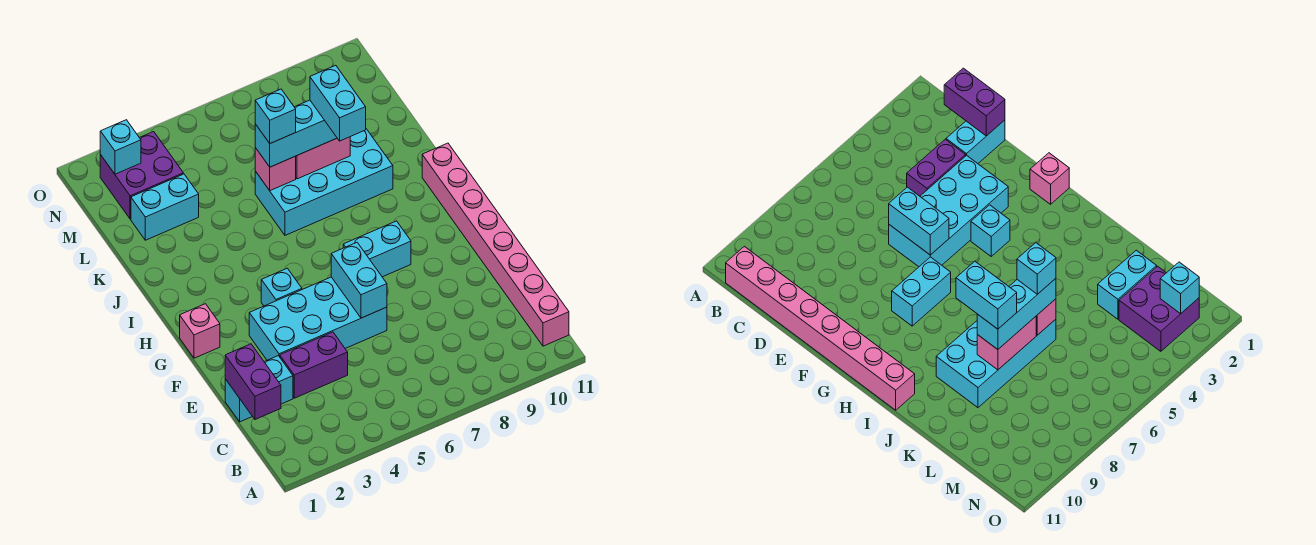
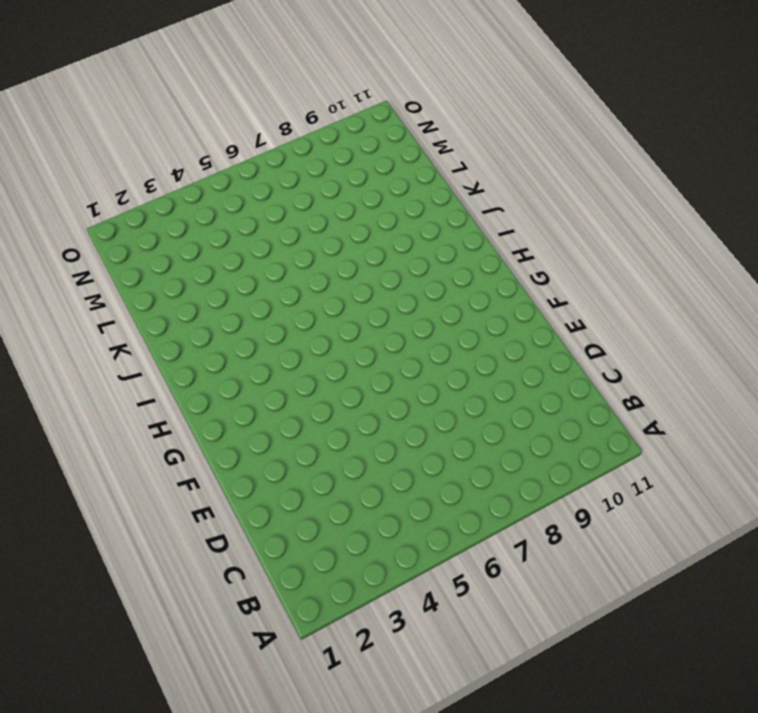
none -> pink brick B11:I11 level 1
none -> cyan brick D1:D2 level 1
none -> purple brick D3:D4 level 1

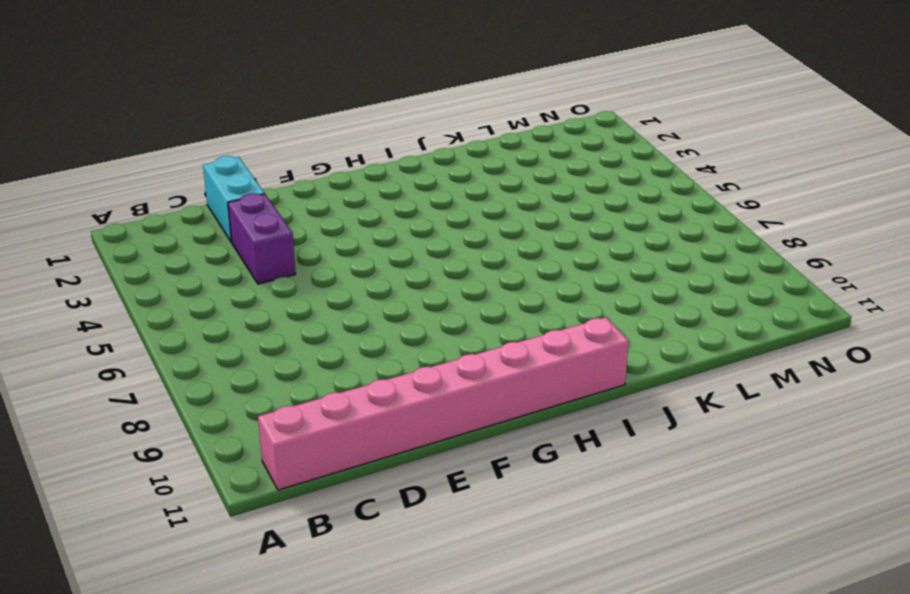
none -> cyan brick E3:F6 level 1
none -> pink brick G1 level 1
none -> cyan brick G4 level 1

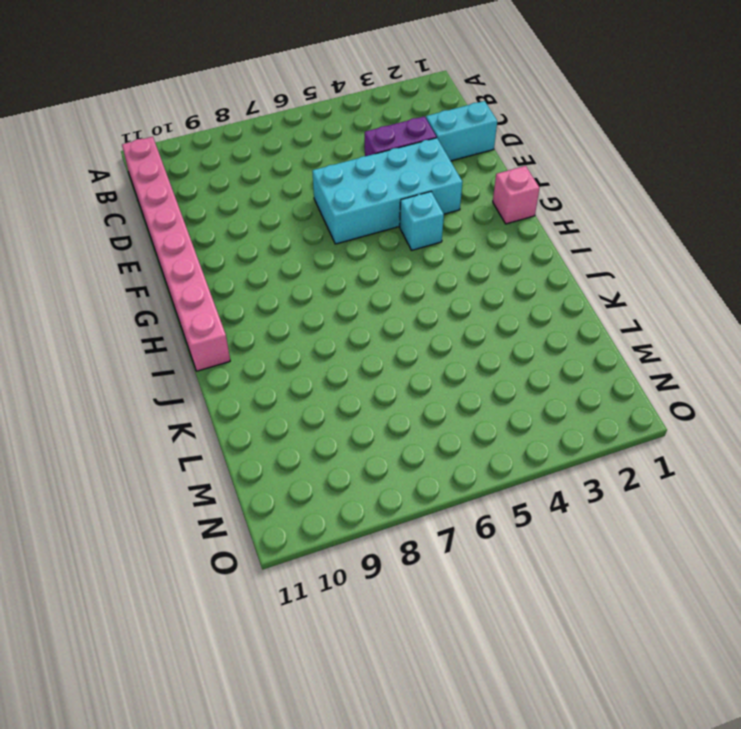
none -> cyan brick G7:G8 level 1
none -> cyan brick J6:K9 level 1
none -> cyan brick L2:L3 level 1

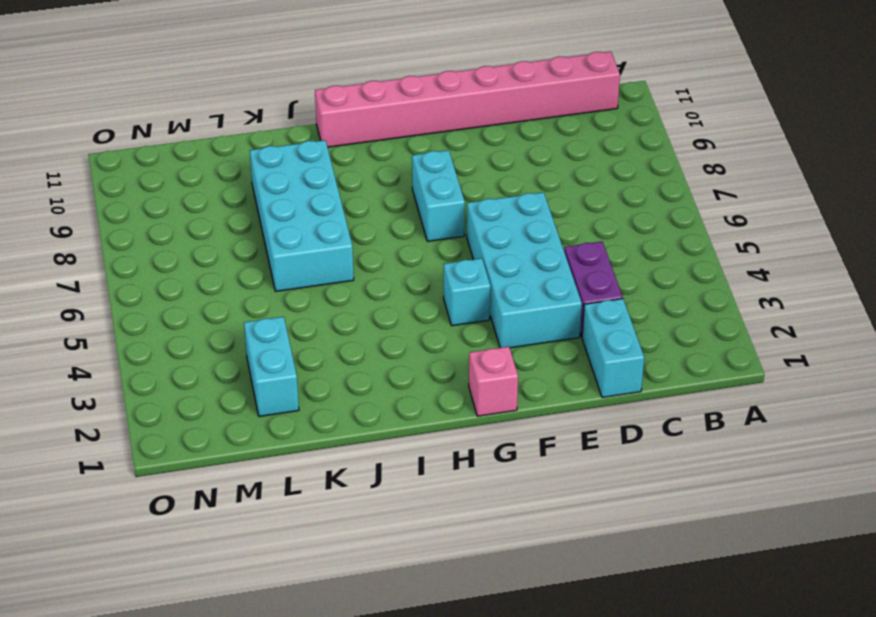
none -> purple brick M2:N3 level 1
none -> purple brick C1:D1 level 2
none -> cyan brick E6:F6 level 2

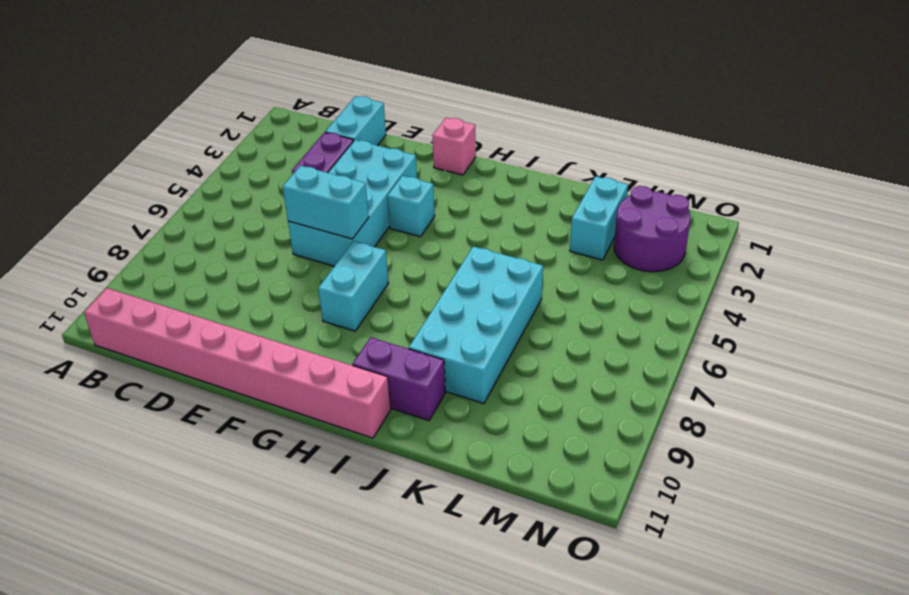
purple brick I10:J10 level 1 -> purple brick C1:D1 level 2
purple round brick M2:N3 level 1 -> purple brick M2:N3 level 1
none -> pink brick K6 level 2
none -> pink brick K7:K8 level 2
none -> cyan brick N2 level 2

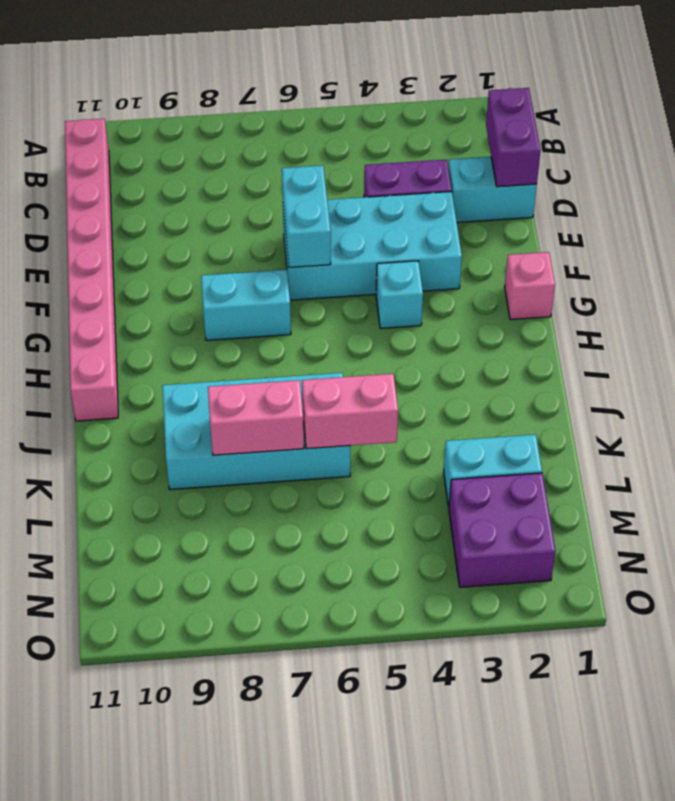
pink brick K5:K6 level 2 -> pink brick K6 level 2
none -> cyan brick N2 level 2
none -> cyan brick K6:K8 level 3
none -> cyan brick J8:K8 level 4

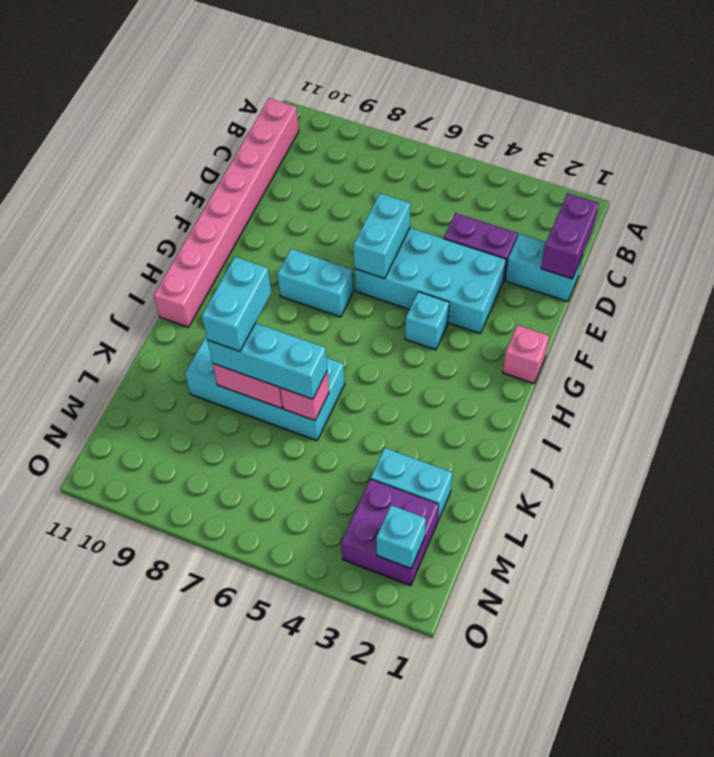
none -> cyan brick K6 level 4

